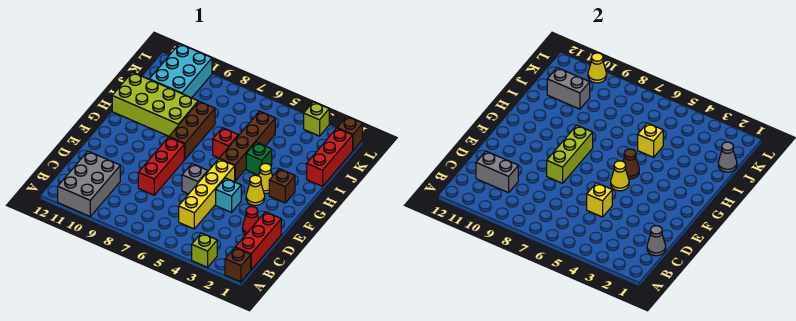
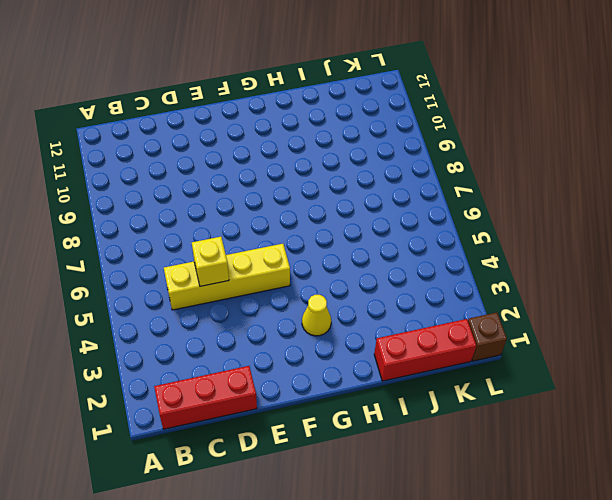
none -> brown brick A1 level 1
none -> lime brick A3 level 1
none -> grey brick A10:C11 level 1
none -> red cone D2 level 1

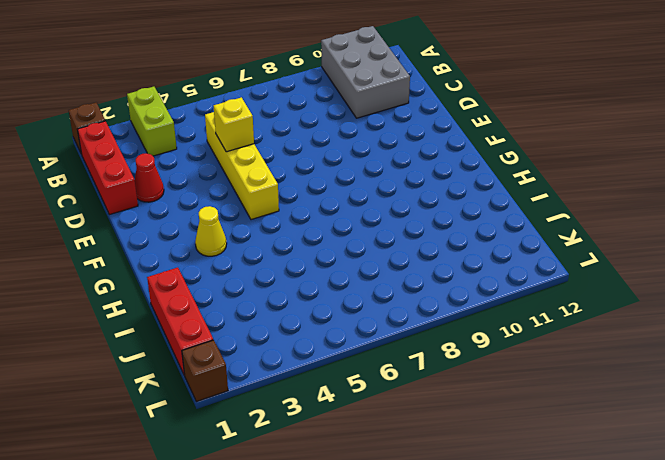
lime brick A3:B3 level 1 -> lime brick A3 level 1
none -> red brick D8:F8 level 1
none -> cyan brick E4 level 1
none -> grey brick E6 level 1
none -> yellow cone F3 level 1

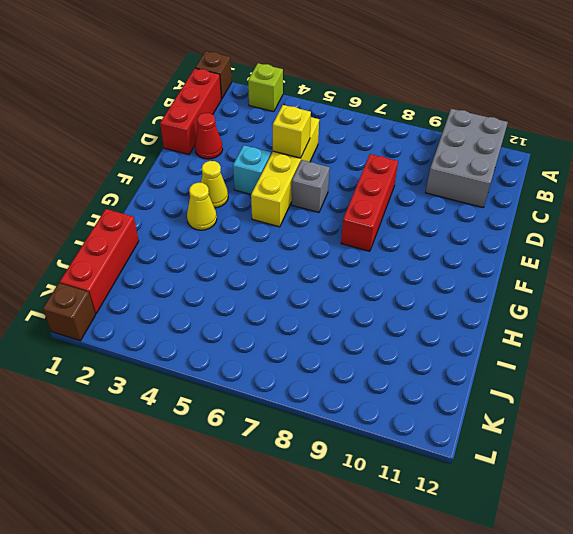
none -> brown brick G2 level 1
none -> brown brick G5:J5 level 1
none -> brown brick G8:I8 level 1
none -> green brick H4 level 1

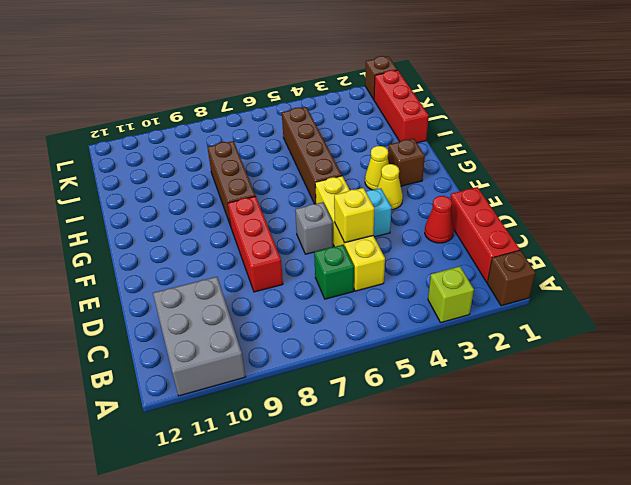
green brick C6 level 1 -> green brick H4 level 1
none -> red brick H6 level 1
none -> lime brick H9:I12 level 1
none -> cyan brick J10:L11 level 1
none -> lime brick L3 level 1

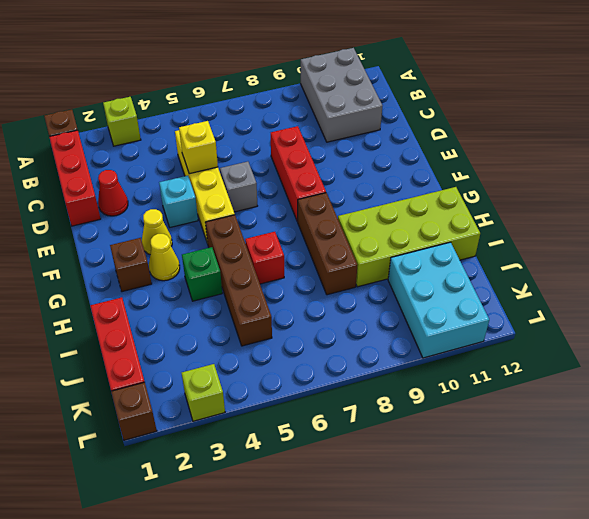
none -> grey cone C1 level 2
none -> grey brick C10:C11 level 2
none -> lime brick E8:G8 level 2
none -> yellow cone F5 level 2

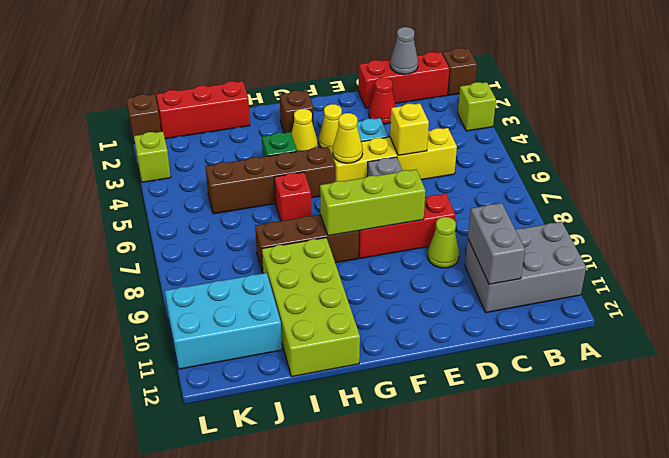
lime cone D9 level 1 -> none
none -> brown cone G5 level 2
none -> yellow brick I5 level 2
none -> grey cone J1 level 2
none -> grey brick J10:J11 level 2

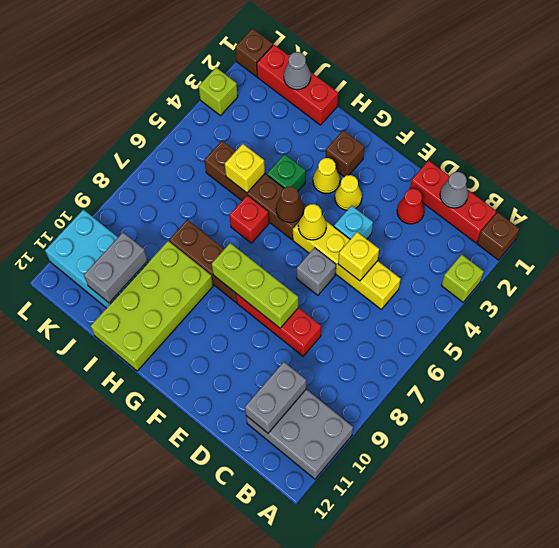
none -> yellow cone L10 level 2

